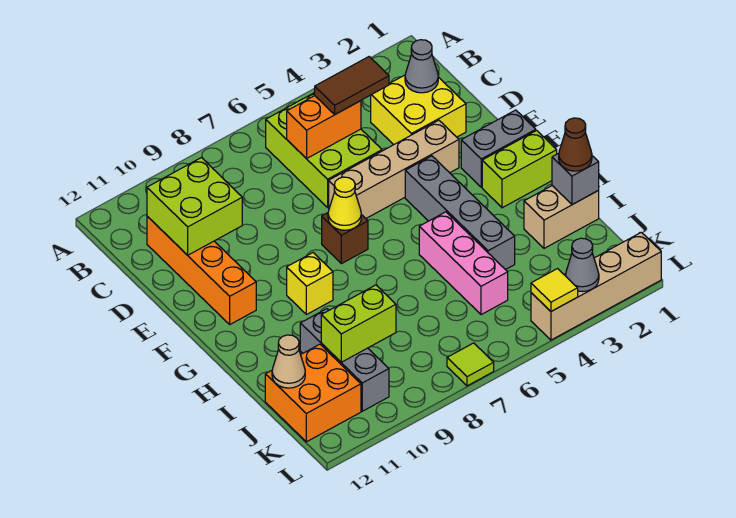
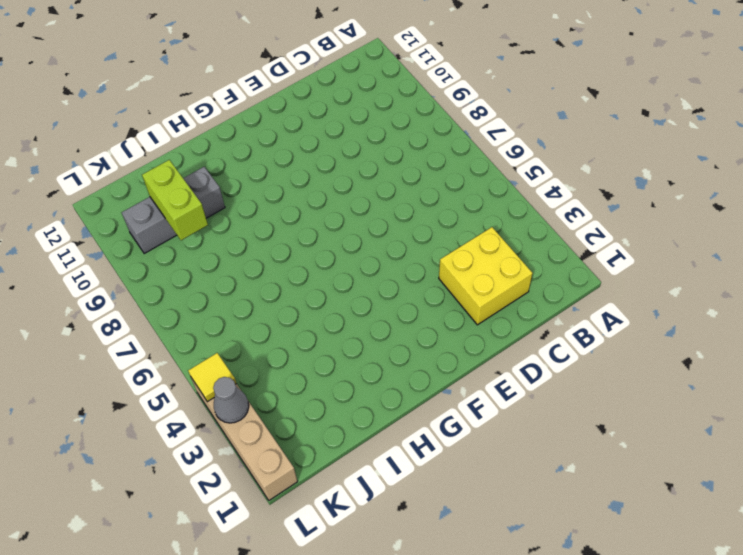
none -> lime brick B5:D6 level 1
none -> orange brick C11:F11 level 1
none -> tan brick E3:E6 level 1

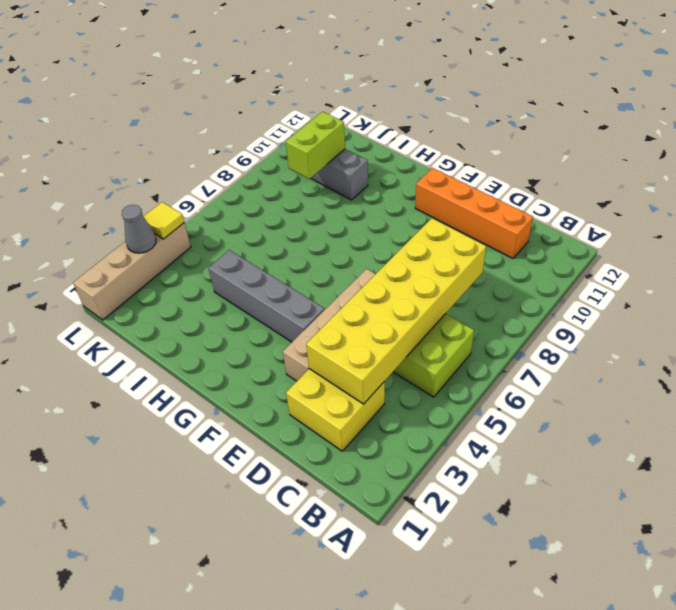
yellow brick C3:D8 level 2 -> orange brick C5:C6 level 2
none -> grey brick F1:F2 level 1
none -> brown brick F7 level 1
none -> lime brick G1:G2 level 1

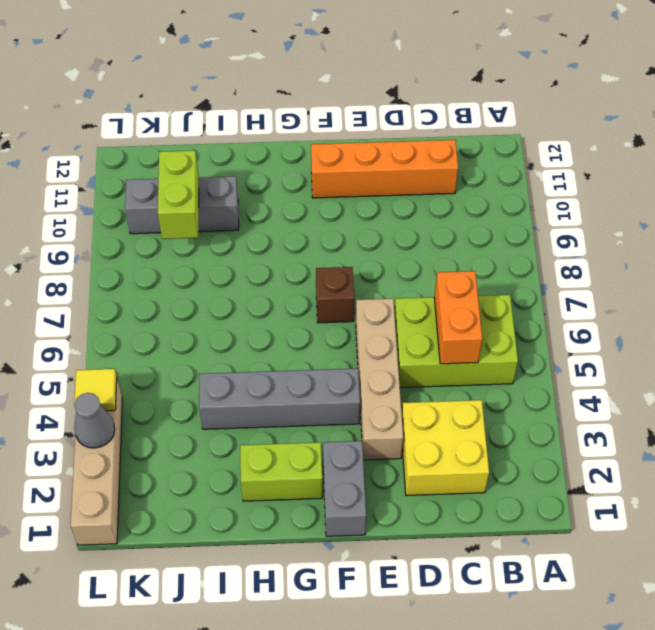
lime brick G2:H2 level 1 -> lime brick G1:G2 level 1
none -> yellow brick G9 level 1
none -> pink brick H5:J5 level 1
none -> tan brick I1:I2 level 1

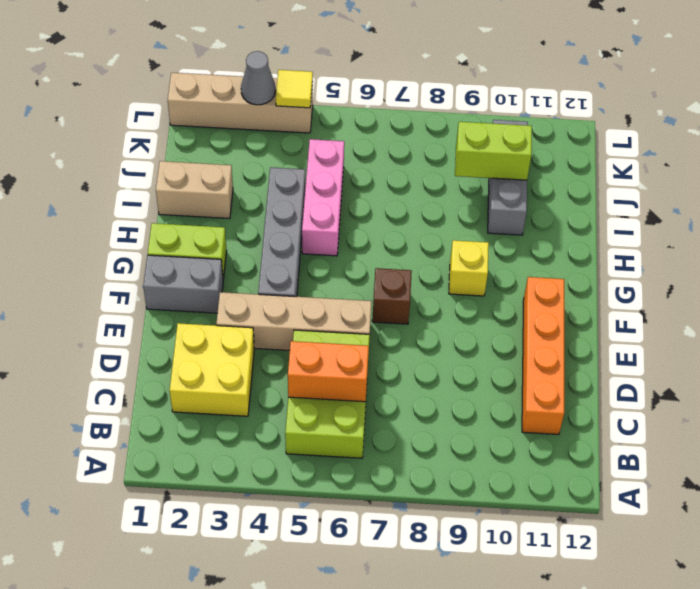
none -> orange brick J11:K12 level 1
none -> lime tile L7 level 1
none -> grey cone C2 level 2

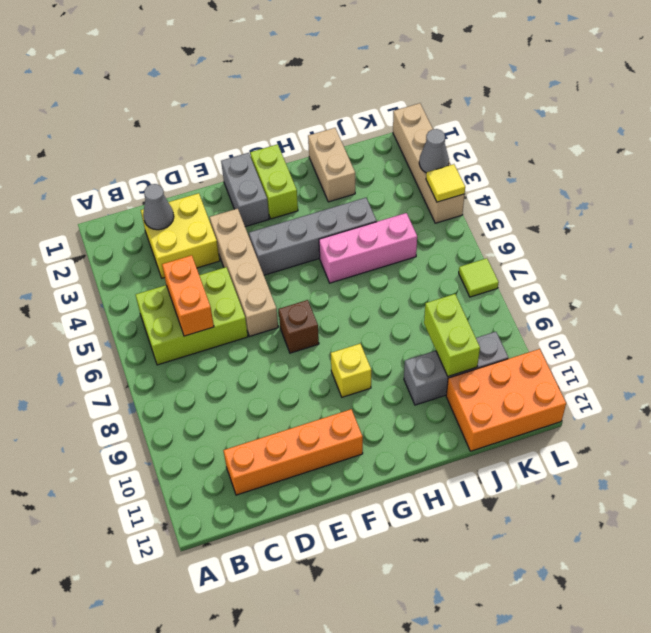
orange brick J11:L12 level 1 -> orange brick J11:K12 level 1
none -> lime brick C10:D11 level 2
none -> yellow cone F7 level 2
none -> grey brick I1 level 2

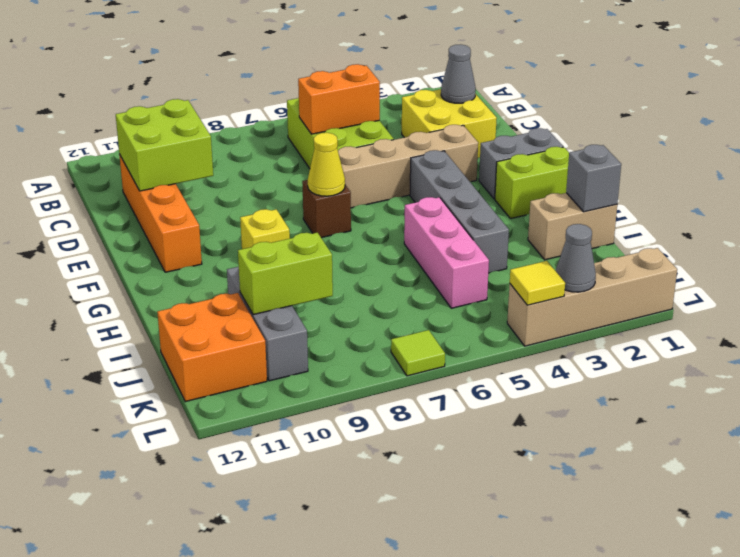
none -> tan cone J12 level 2
none -> brown tile C4:C5 level 3
none -> brown cone I1 level 3

